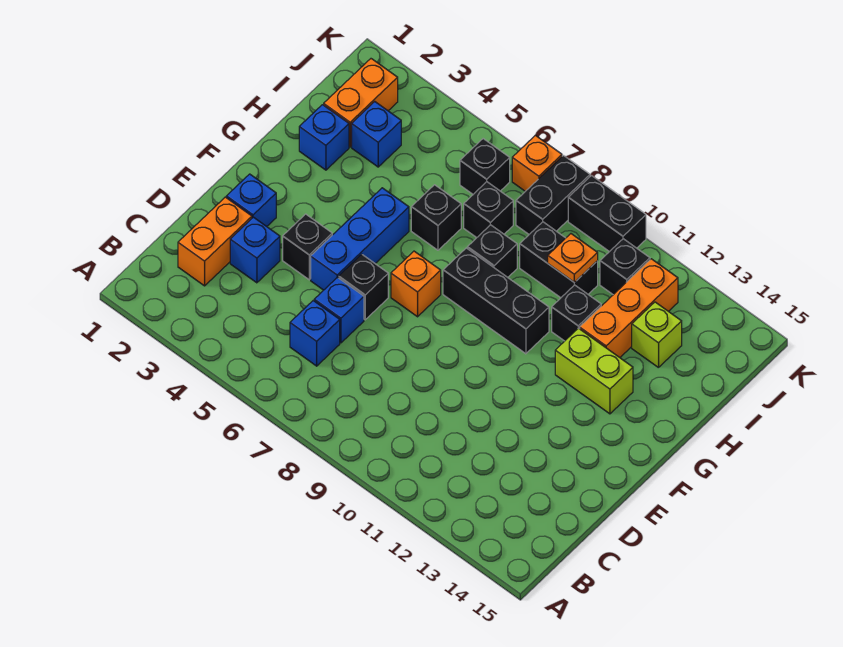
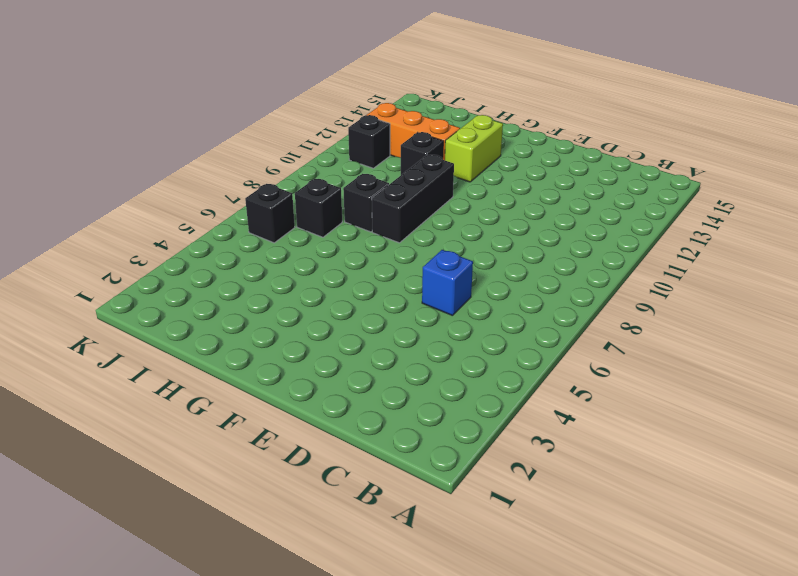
none -> orange brick C2:D2 level 1
none -> blue brick C6 level 1
none -> blue brick D3 level 1

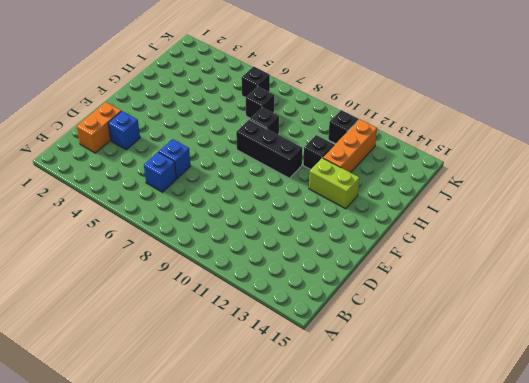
none -> blue brick E2 level 1
none -> black brick E4 level 1
none -> blue brick E5:G5 level 1

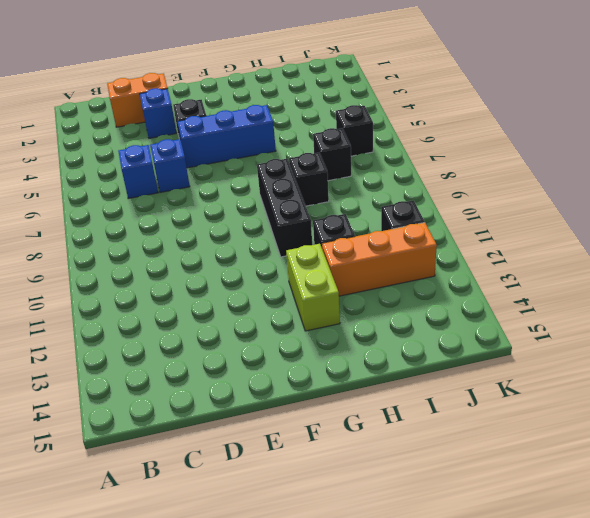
none -> blue brick E2 level 1
none -> black brick E6 level 1
none -> orange brick F7 level 1

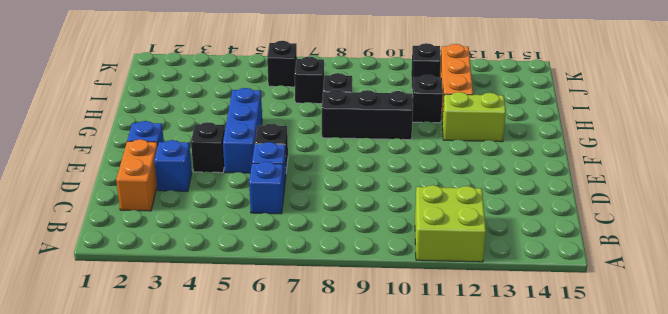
lime brick A11:B12 level 1 -> none
none -> orange brick F7 level 1
none -> blue brick H2 level 1
none -> black brick H6 level 1

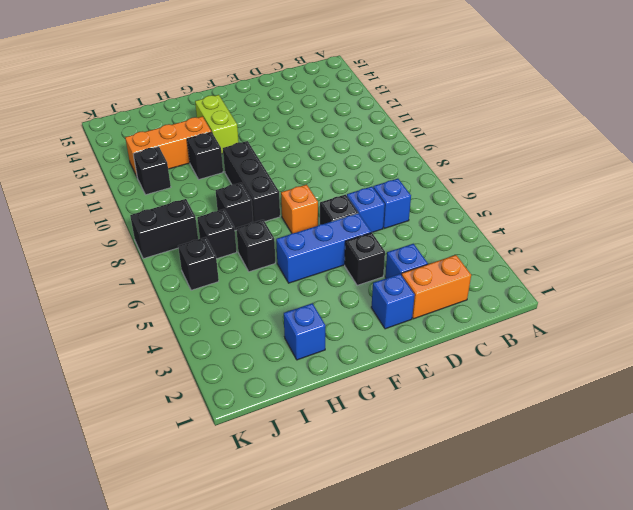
none -> orange brick I2:J2 level 1
none -> blue brick I3 level 1
none -> black brick I9:I10 level 1

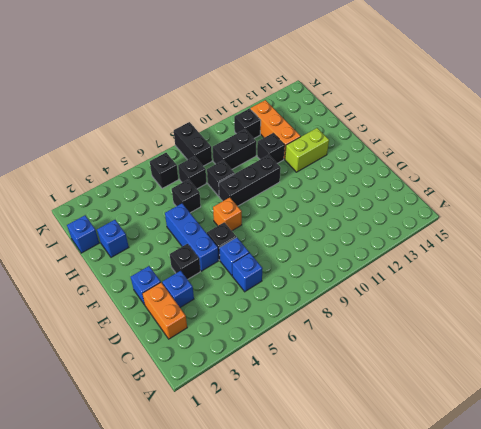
blue brick I1 level 1 -> blue brick I3 level 1
none -> orange brick I2:J2 level 1
none -> lime brick I13 level 1
none -> orange brick K7 level 1

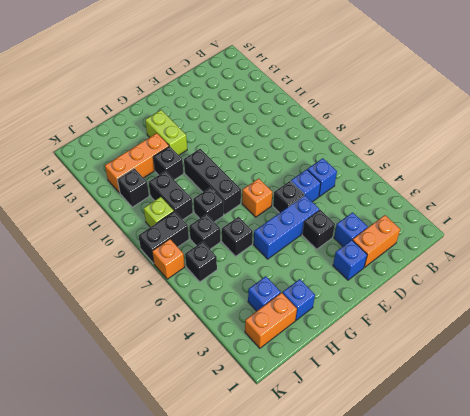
lime brick J9 level 1 -> lime brick I13 level 1
none -> black brick K9:K10 level 1
none -> orange plate I10 level 2

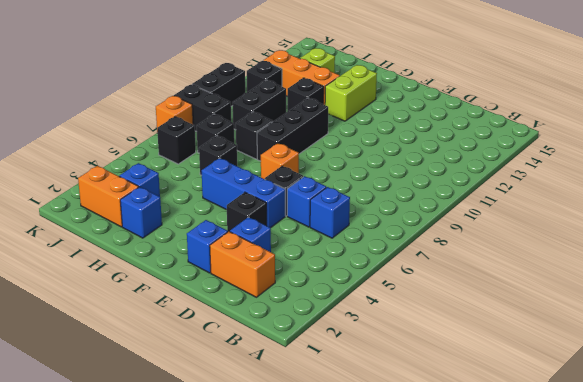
none -> orange plate I10 level 2

